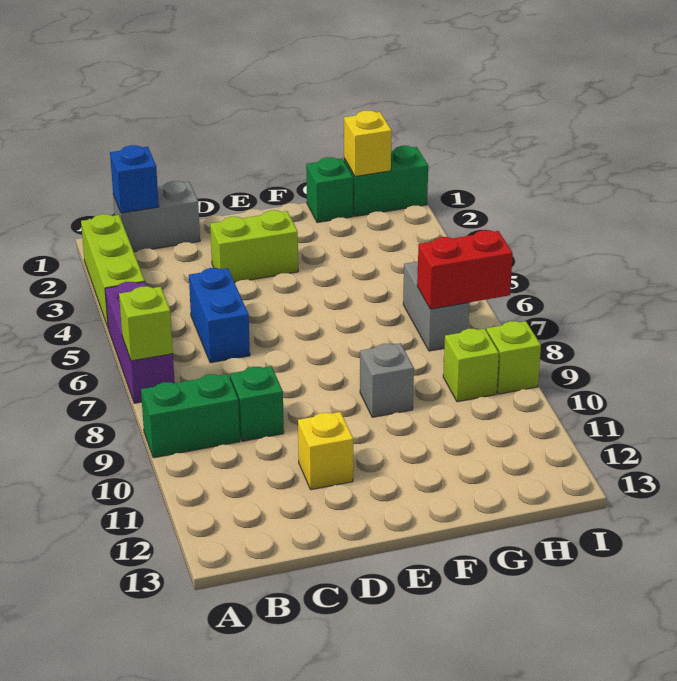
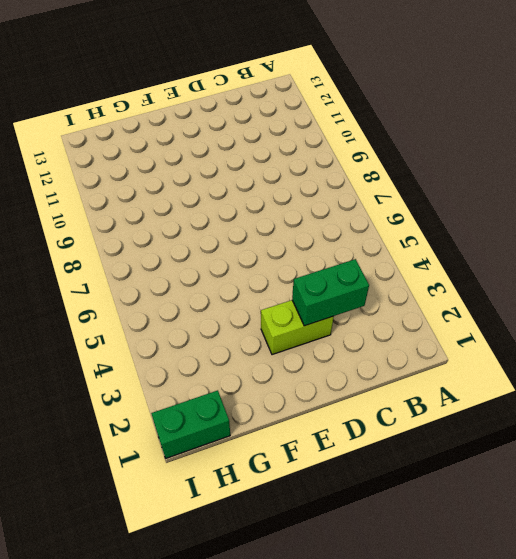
green brick C3:D3 level 2 -> green brick A9:B9 level 1
none -> lime brick A2:A4 level 1
none -> purple brick A5:A7 level 1
none -> grey brick B1:C1 level 1

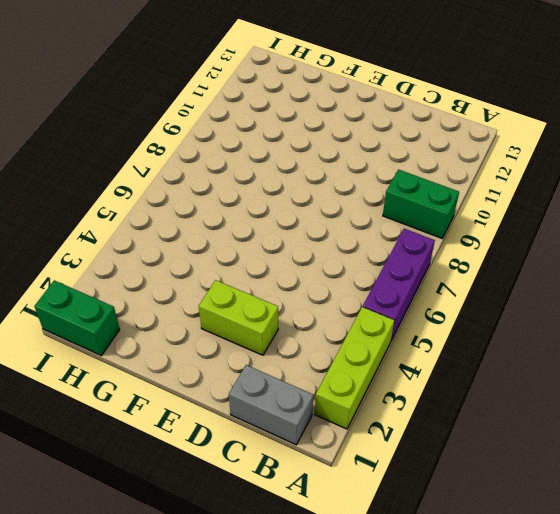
none -> blue brick C5:C6 level 1
none -> green brick C9 level 1
none -> yellow brick D11 level 1

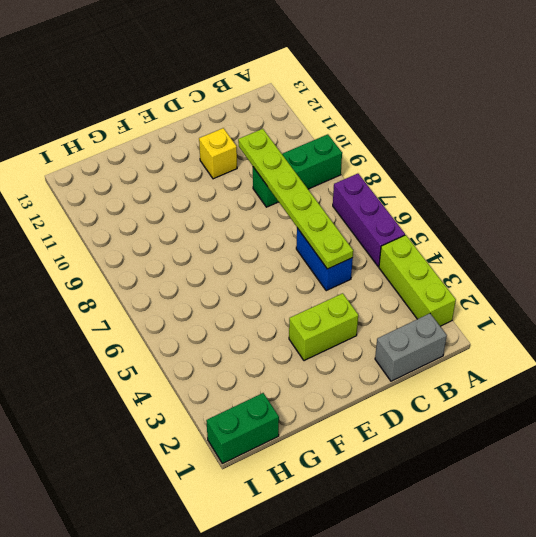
lime plate C5:C10 level 2 -> none
none -> grey brick F9 level 1
none -> green brick G1 level 1
none -> grey brick H6:H7 level 1

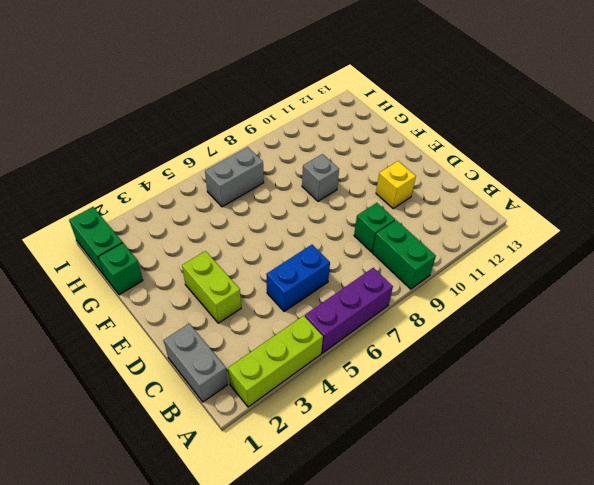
none -> lime brick H9 level 1
none -> lime brick I9 level 1
none -> lime brick A7 level 2

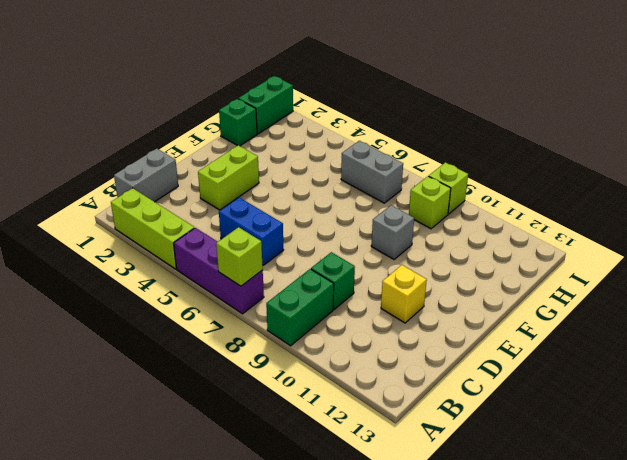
none -> blue brick B1 level 2
none -> yellow brick H1 level 2
none -> red brick H7:I7 level 2

